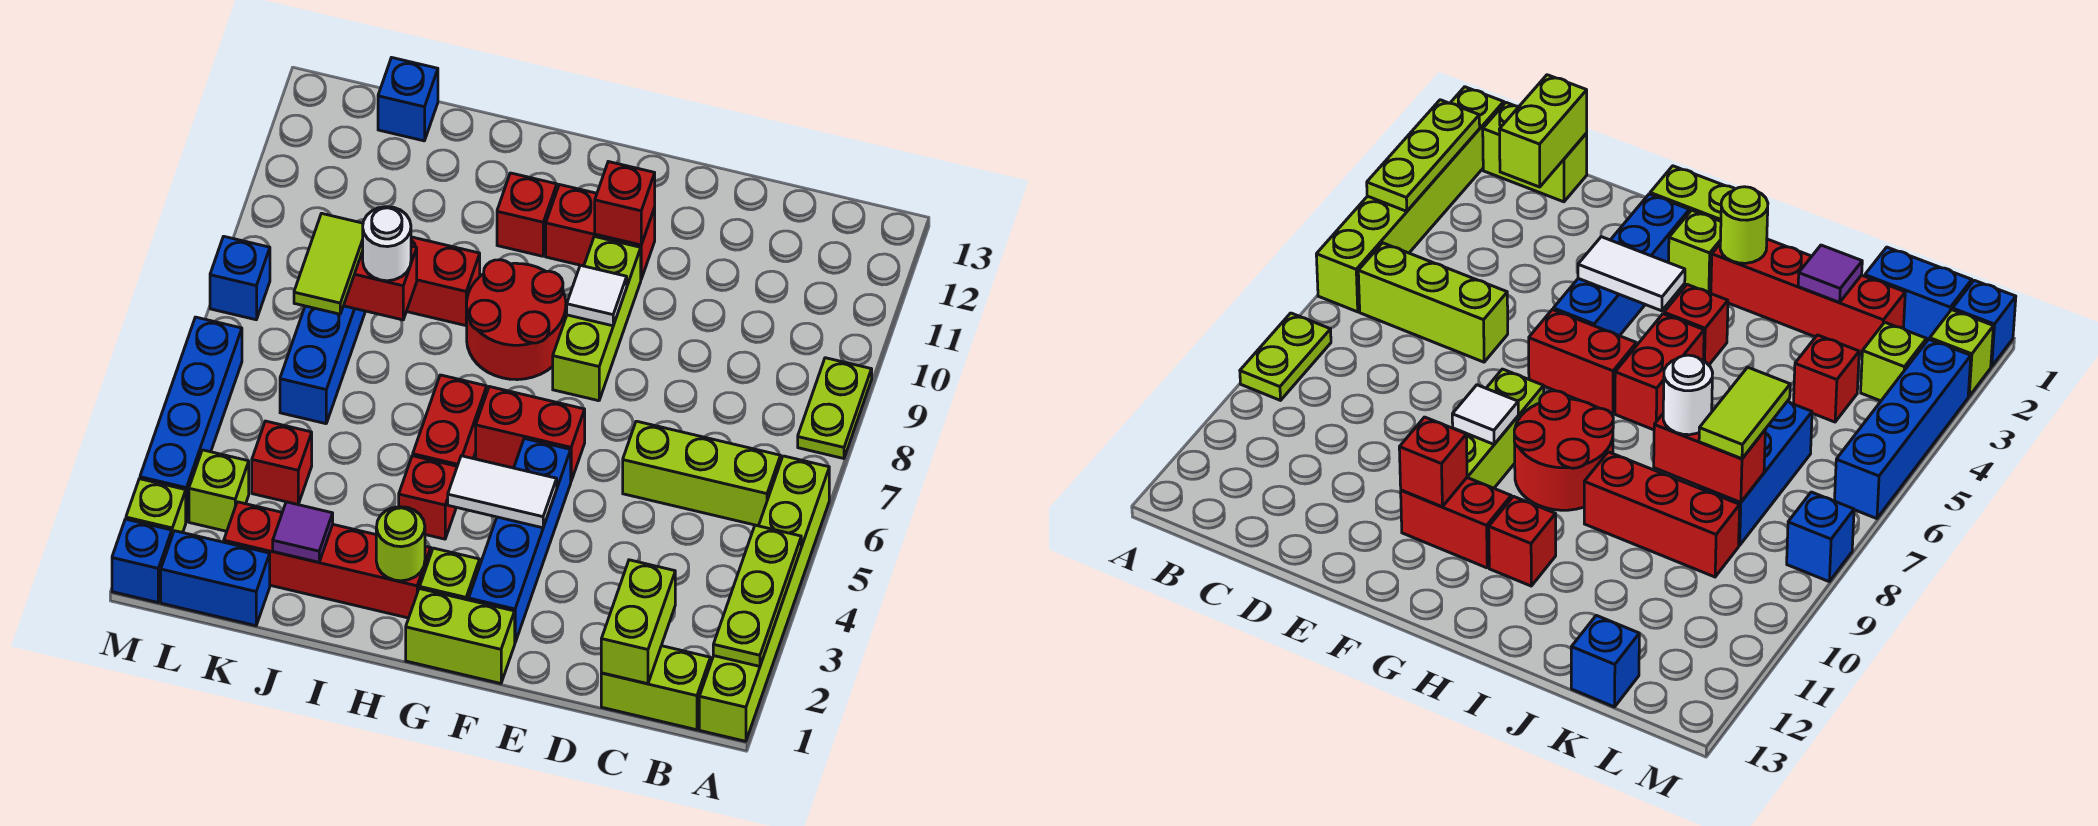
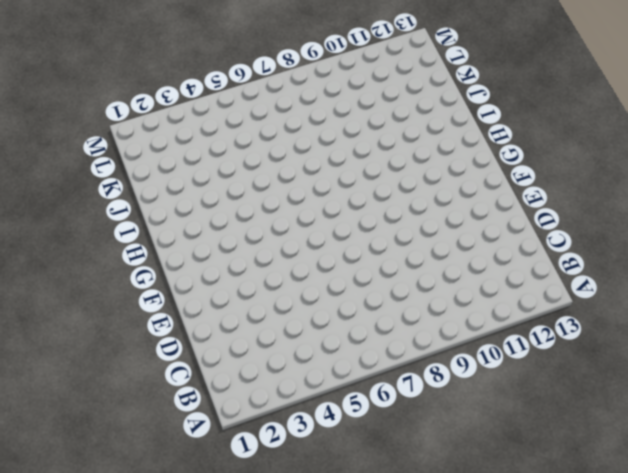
none -> lime brick A1:A6 level 1
none -> lime plate A8:A9 level 1
none -> lime brick B1:C1 level 1
none -> lime brick B6:D6 level 1

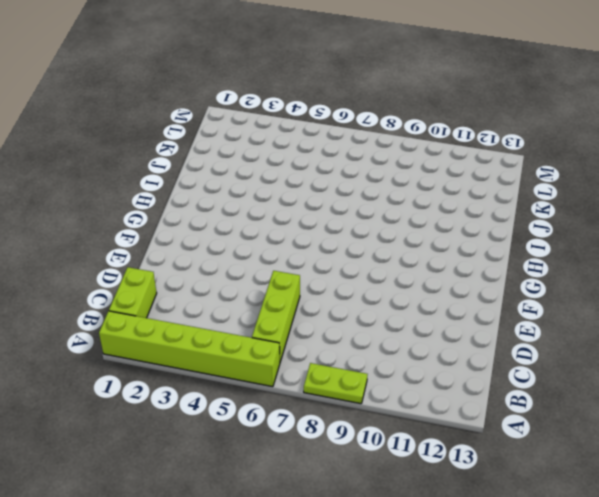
none -> lime brick F1:G1 level 1
none -> blue brick F2:F5 level 1
none -> red brick F6:G6 level 1
none -> lime brick F8:F10 level 1

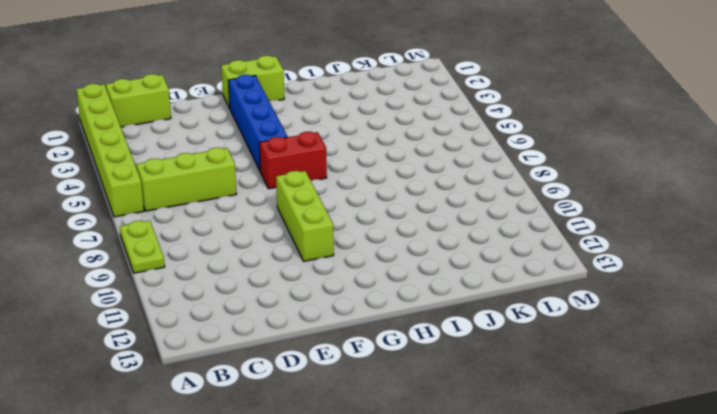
none -> red brick F11:G11 level 1
none -> lime brick G2 level 1
none -> red round brick G8:H9 level 1
none -> red brick H2:K2 level 1

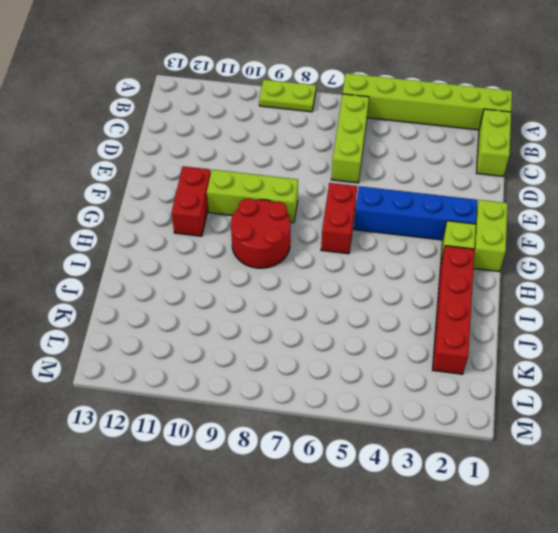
none -> red brick H4 level 1
none -> red brick H5:H6 level 1
none -> red brick H11 level 1
none -> red brick I9:K9 level 1

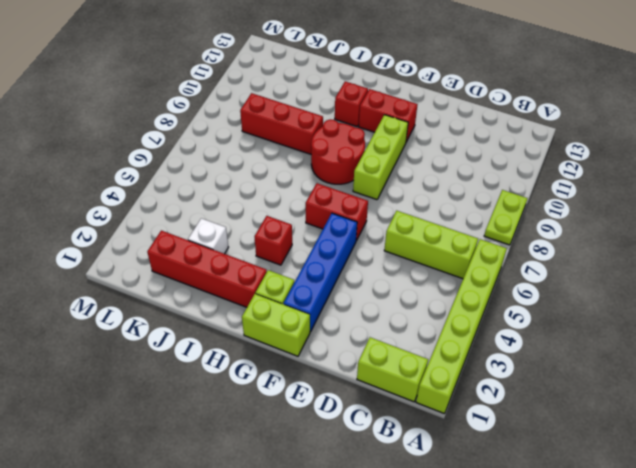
white brick J3 level 1 -> none
none -> red brick H5:H6 level 1
none -> blue brick K1:L1 level 1
none -> red brick K4 level 1
none -> blue brick K6:K8 level 1

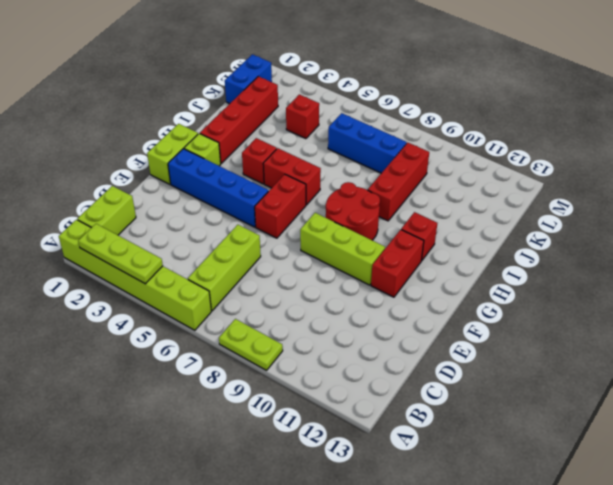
none -> blue brick K13 level 1
none -> lime brick L3 level 1
none -> blue brick M1 level 1
none -> lime brick M2 level 1

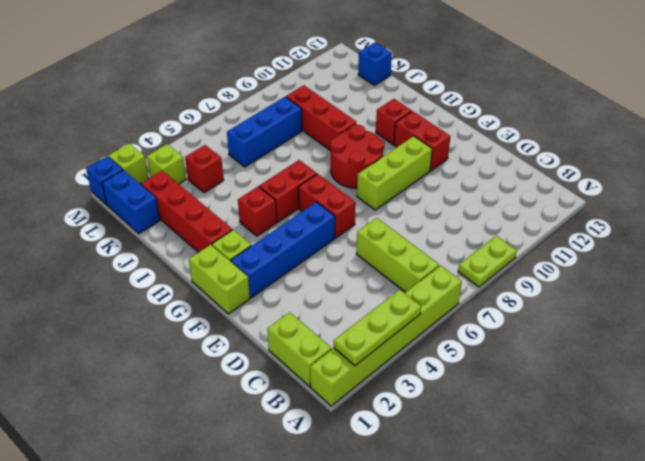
none -> blue brick M3:M6 level 1
none -> blue brick M8 level 1
none -> lime brick C1:C2 level 2
none -> white tile F4:G4 level 2

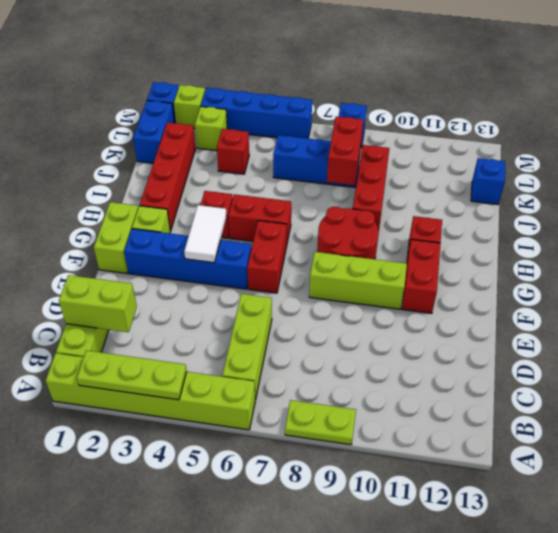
none -> white tile F9 level 2
none -> red brick F11 level 2
none -> lime round brick H2 level 2
none -> purple tile J2 level 2

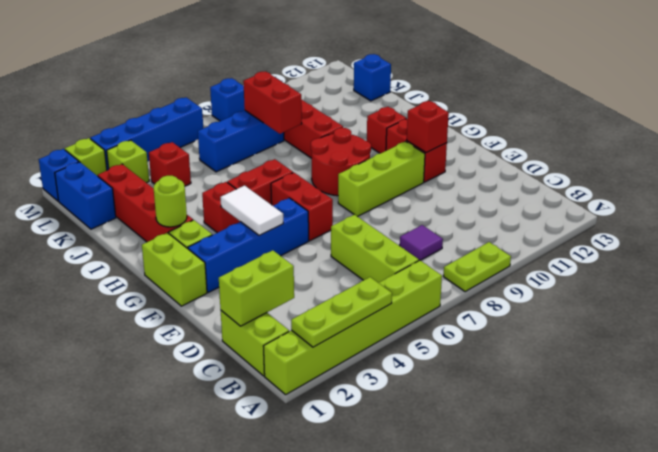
purple tile C8 level 1 -> purple tile J2 level 2
none -> white tile F9 level 2
none -> white round brick J8 level 3
none -> lime tile K7:K8 level 3

